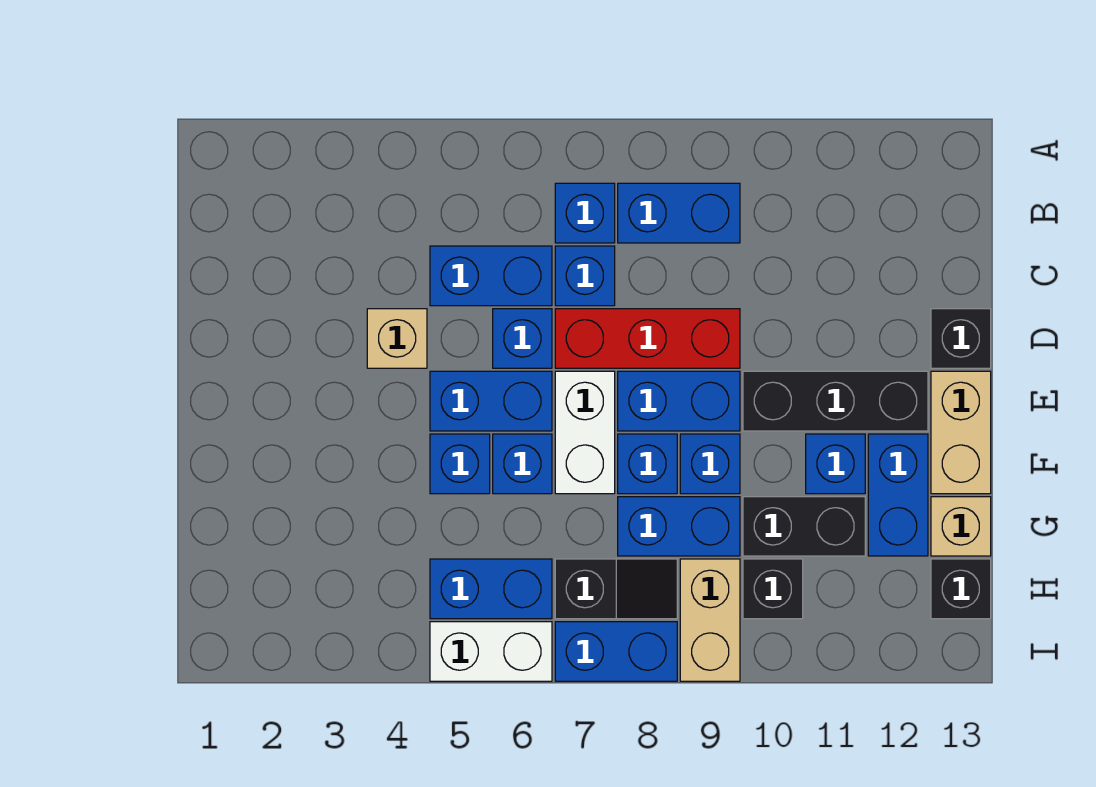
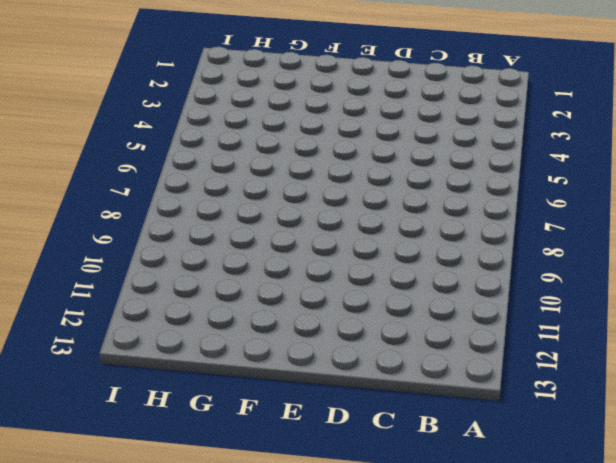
none -> blue brick B7 level 1
none -> blue brick B8:B9 level 1
none -> blue brick C5:C6 level 1

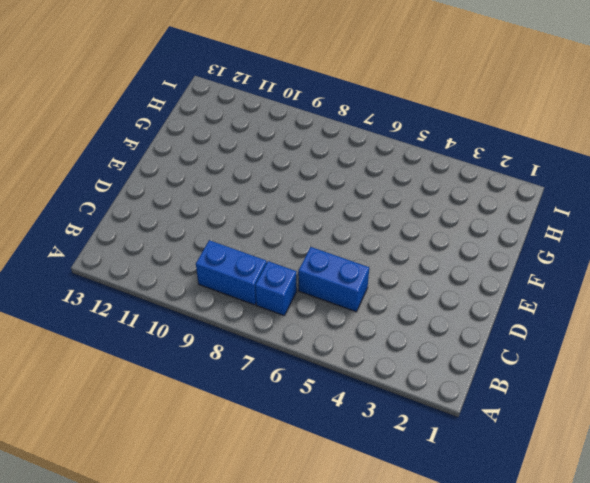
none -> blue brick C7 level 1
none -> tan brick D4 level 1
none -> blue brick D6 level 1

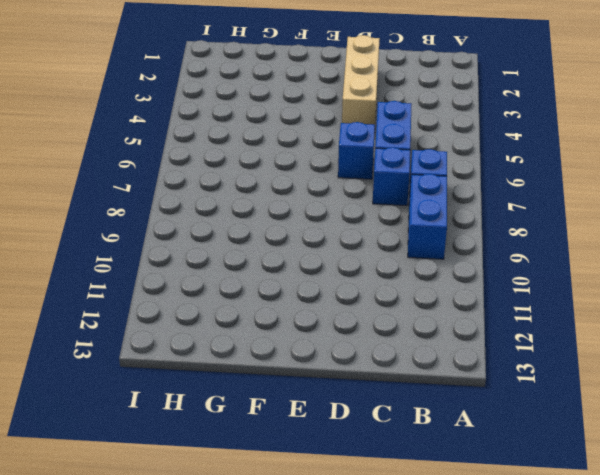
tan brick D2:D4 level 1 -> tan brick D4 level 1
none -> red brick D7:D9 level 1
none -> black brick D13 level 1
none -> blue brick E5:E6 level 1

